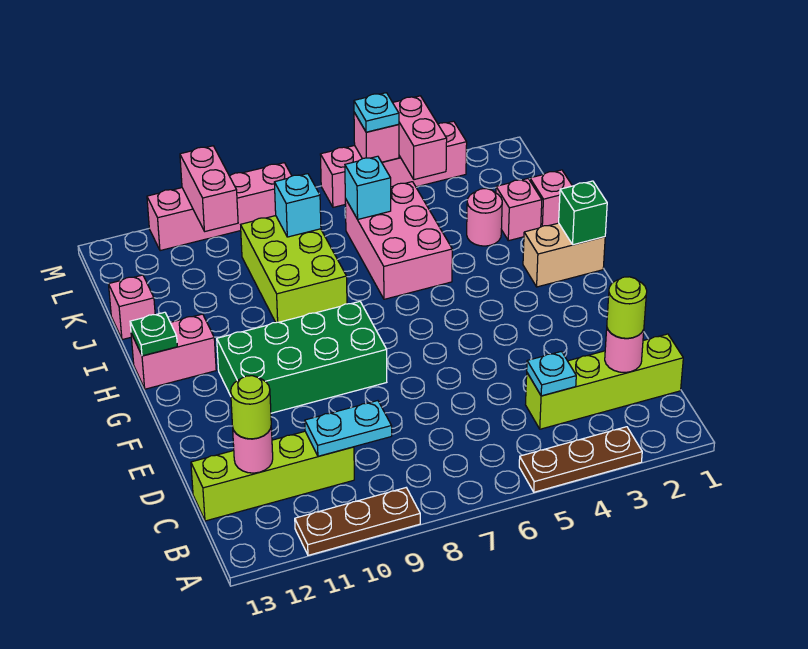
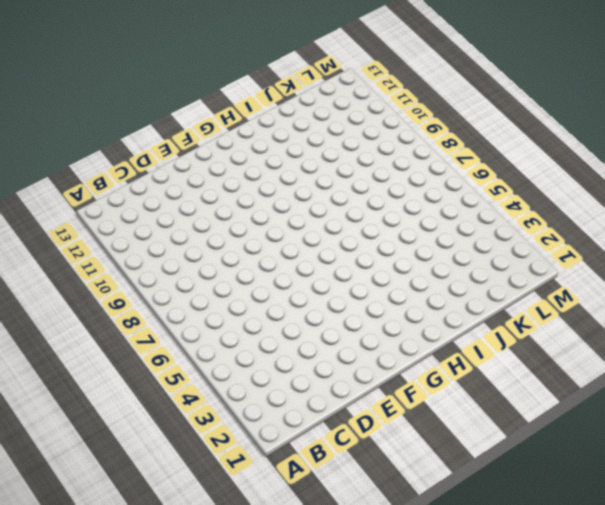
none -> brown plate A3:A5 level 1
none -> brown plate A9:A11 level 1
none -> lime brick C1:C4 level 1

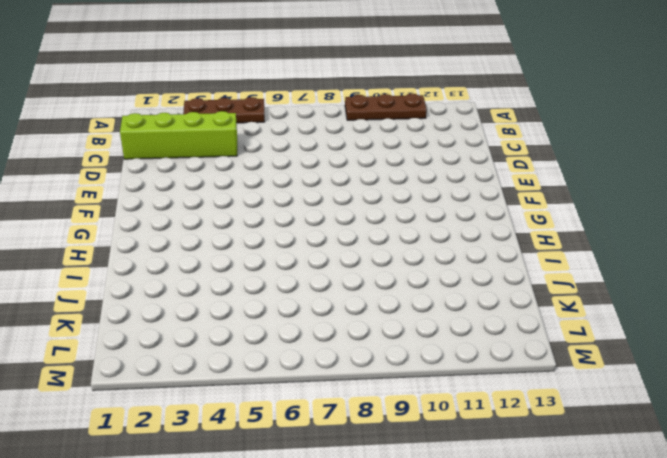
none -> lime brick C10:C13 level 1
none -> green brick F8:G11 level 1
none -> tan brick H1:H2 level 1

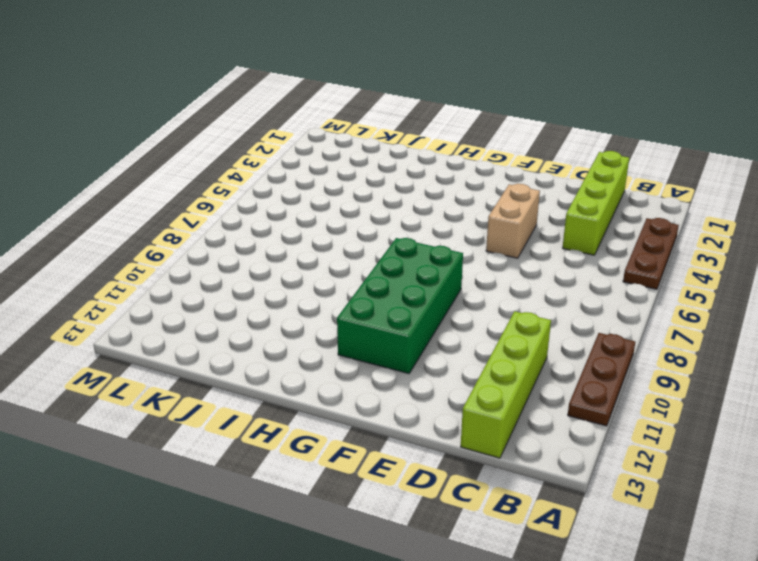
tan brick E4:E5 level 1 -> tan brick H1:H2 level 1
none -> pink brick H12:H13 level 1
none -> pink brick I5:K6 level 1
none -> lime brick I8:K9 level 1

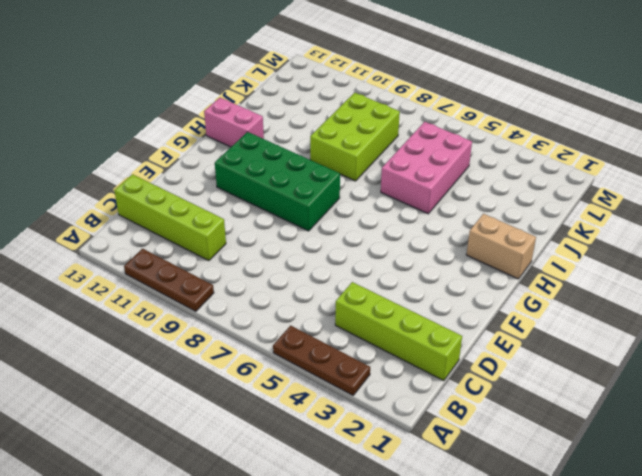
none -> pink brick J1 level 1
none -> pink brick J2 level 1
none -> pink round brick J3 level 1

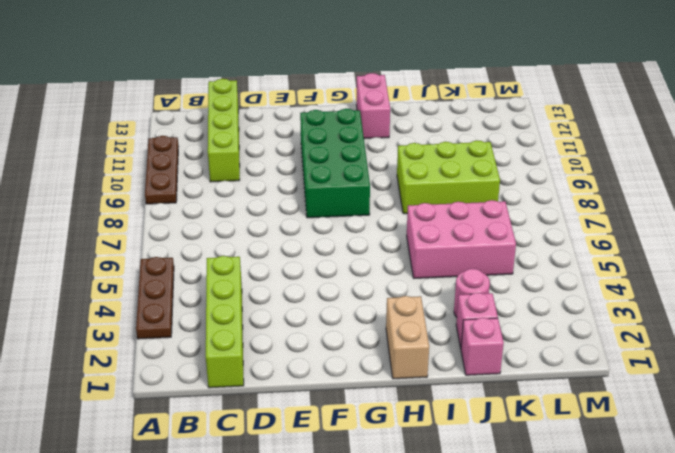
none -> pink brick J13 level 1
none -> pink brick M3:M6 level 1
none -> pink brick M8:M11 level 1

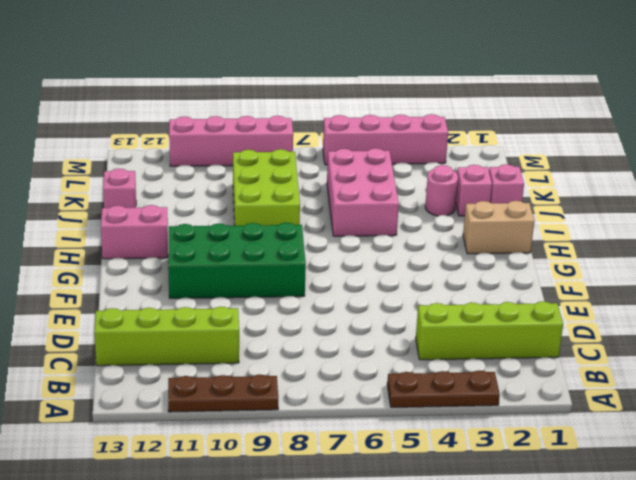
none -> pink round brick C2 level 2
none -> cyan plate C4 level 2
none -> cyan plate C9:C10 level 2

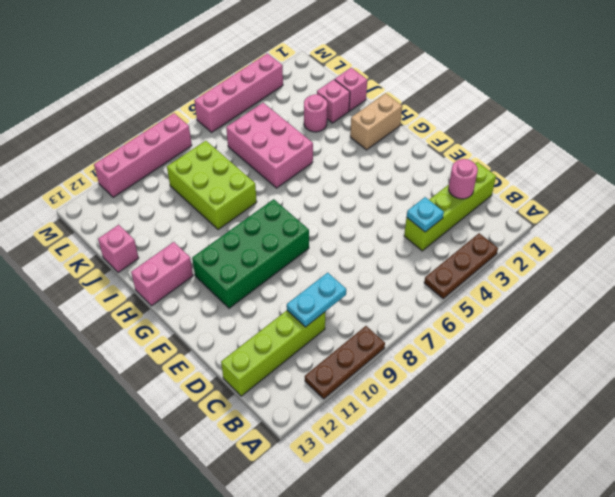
none -> pink round brick C12 level 2
none -> green brick H1 level 2
none -> green plate H13 level 2

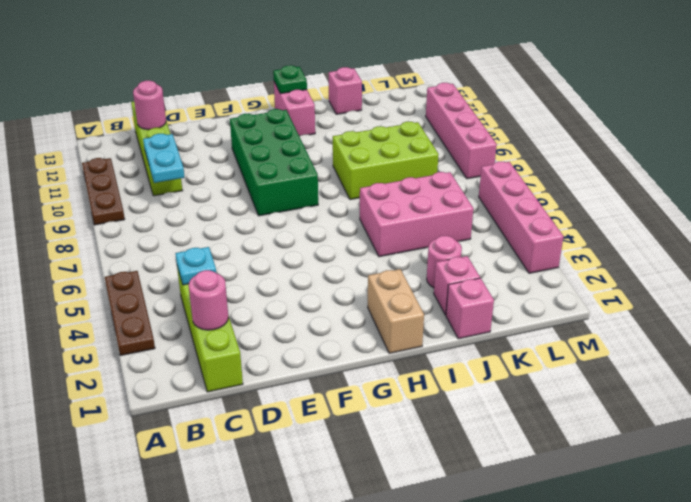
none -> green brick H1 level 2
none -> cyan brick K6 level 2
none -> cyan brick K8 level 2

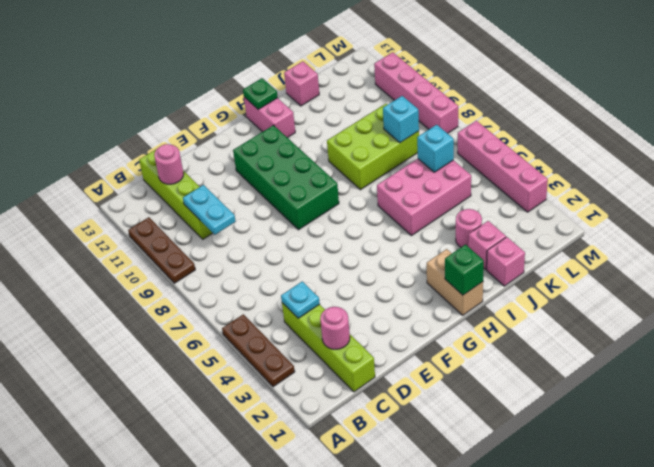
none -> pink brick L4:M4 level 2
none -> pink brick L10:M10 level 2
none -> pink brick M5 level 2

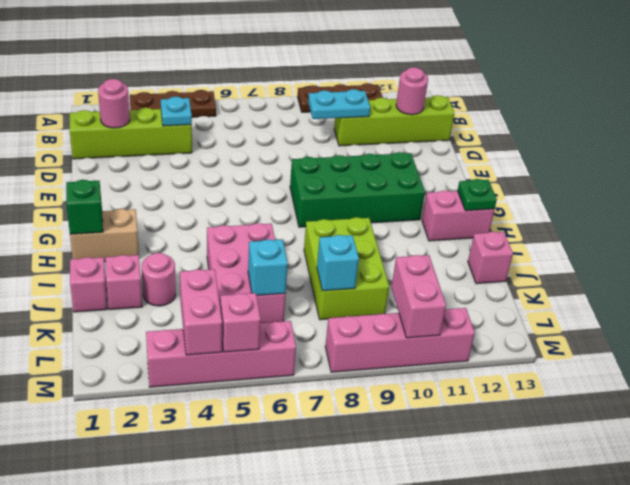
none -> lime round brick C2 level 3
none -> lime round brick C12 level 3
none -> cyan plate M5 level 3

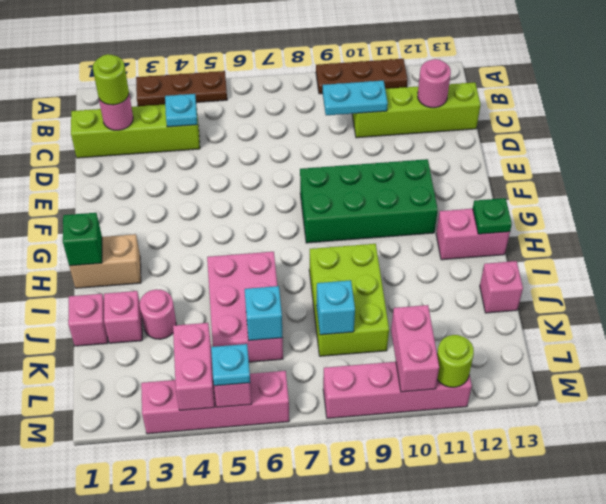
lime round brick M11 level 2 -> lime round brick C12 level 3

